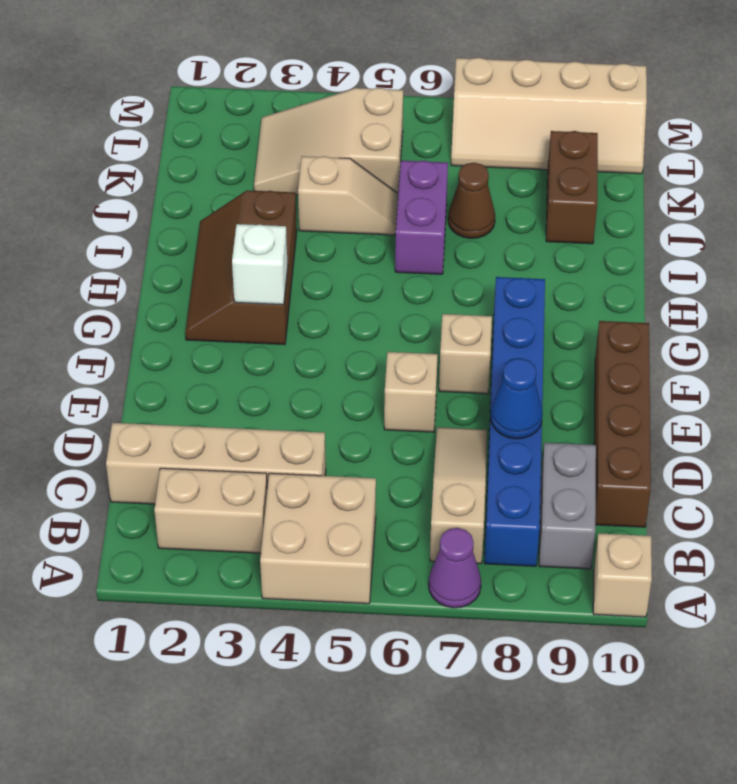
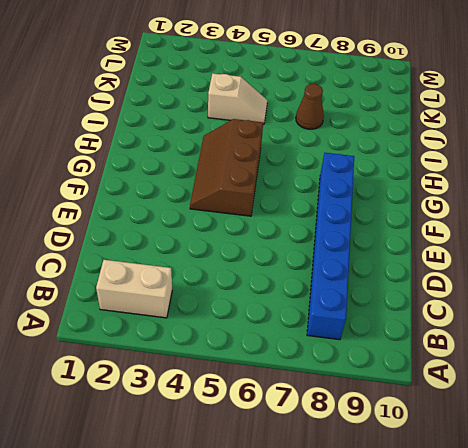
brown slope F4:H5 level 1 top 5 -> brown slope G2:I3 level 1 top 3
none -> tan brick A4:B5 level 1
none -> purple cone A7 level 1
none -> tan brick A10 level 1

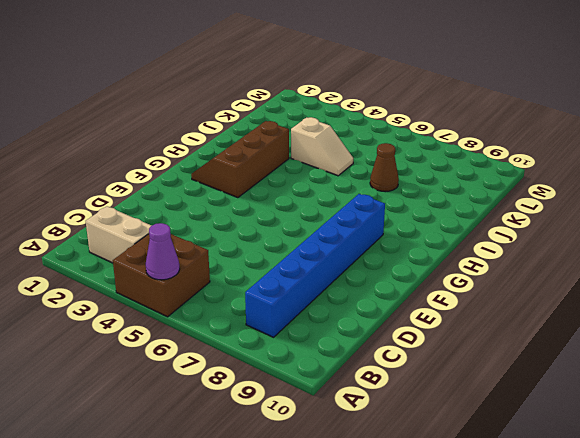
brown brick A4:B5 level 1 -> tan brick A4:B5 level 1
purple cone A5 level 2 -> purple cone A7 level 1
none -> tan brick A10 level 1
none -> tan slope B7:D7 level 1 top B
none -> grey brick B9:C9 level 1

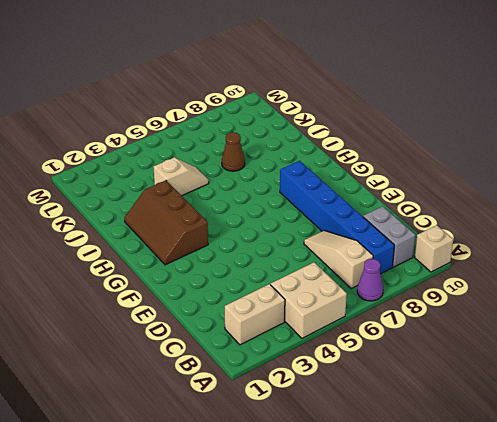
none -> tan brick C1:C4 level 1
none -> brown brick C10:F10 level 1
none -> tan brick E6 level 1

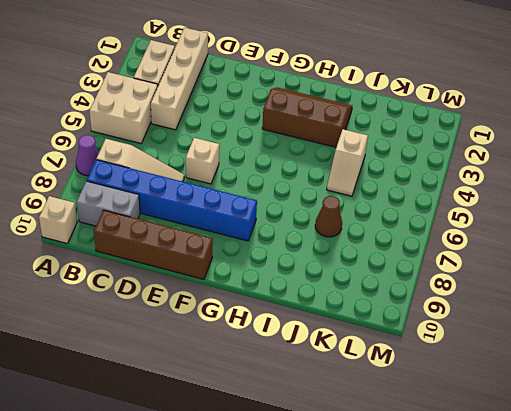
none -> tan brick F7 level 1
none -> purple brick I6:J6 level 1
none -> brown brick J9:K9 level 1

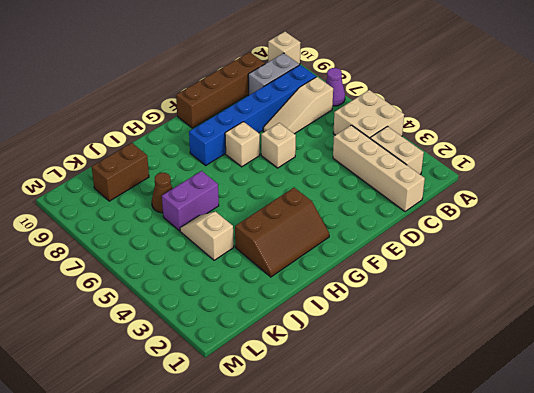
none -> tan slope K3:L5 level 1 top 5
none -> tan slope L7:M10 level 1 top M
none -> blue cone D8 level 2

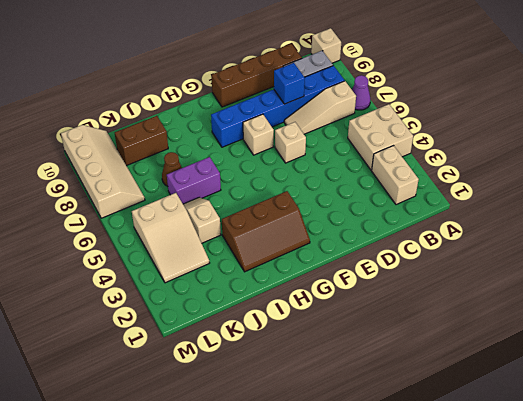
blue brick D8 level 2 -> blue cone D8 level 2
none -> tan brick C1:C4 level 1
none -> white brick G3 level 2

